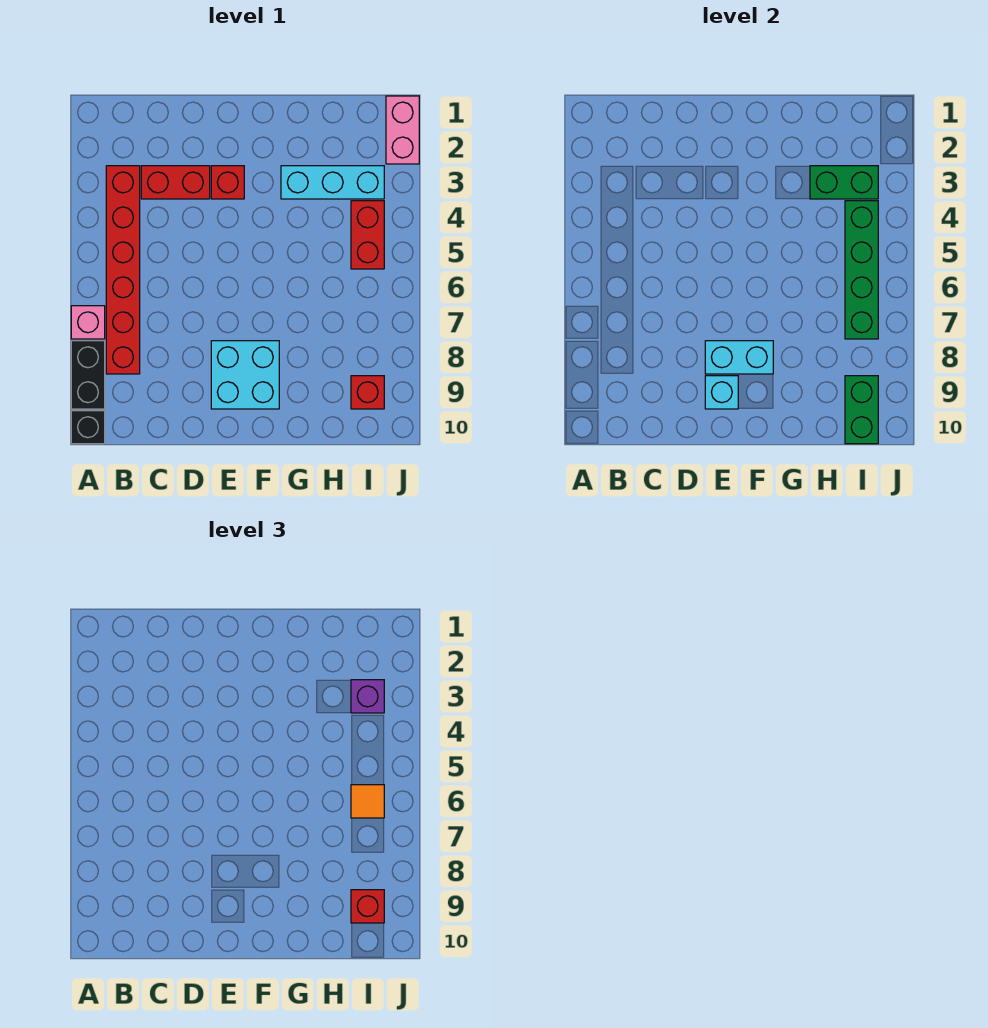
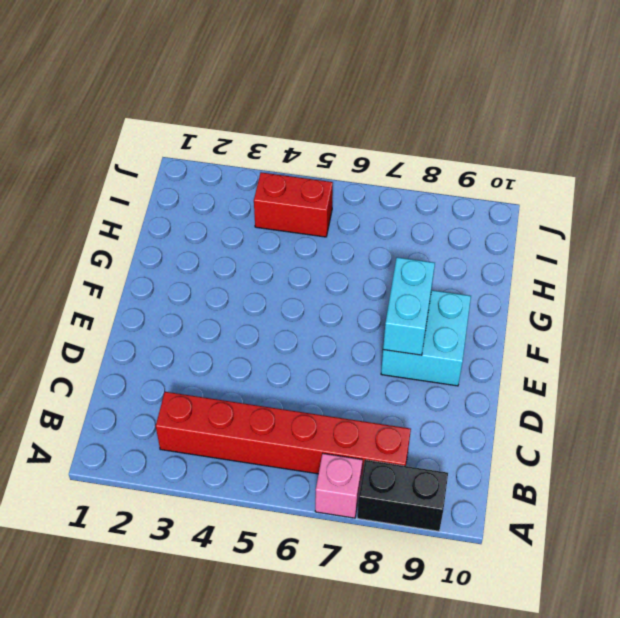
none -> black brick A10 level 1
none -> red brick C3:D3 level 1
none -> red brick E3 level 1

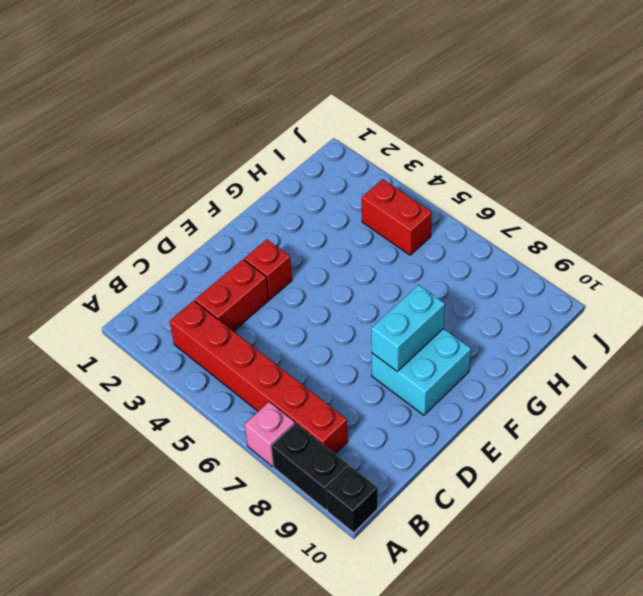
none -> cyan brick G3:I3 level 1
none -> red brick I9 level 1
none -> pink brick J1:J2 level 1

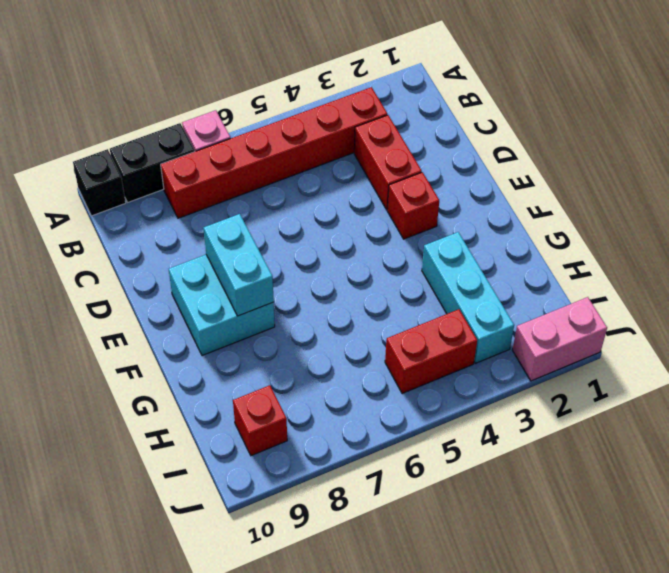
none -> cyan brick E9 level 2
none -> green brick H3:I3 level 2
none -> green brick I4:I7 level 2

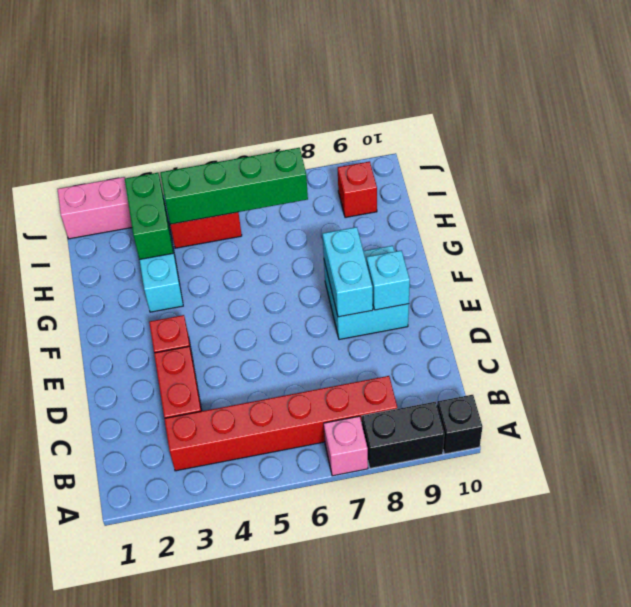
none -> green brick I9:I10 level 2
none -> purple brick I3 level 3
none -> orange tile I6 level 3

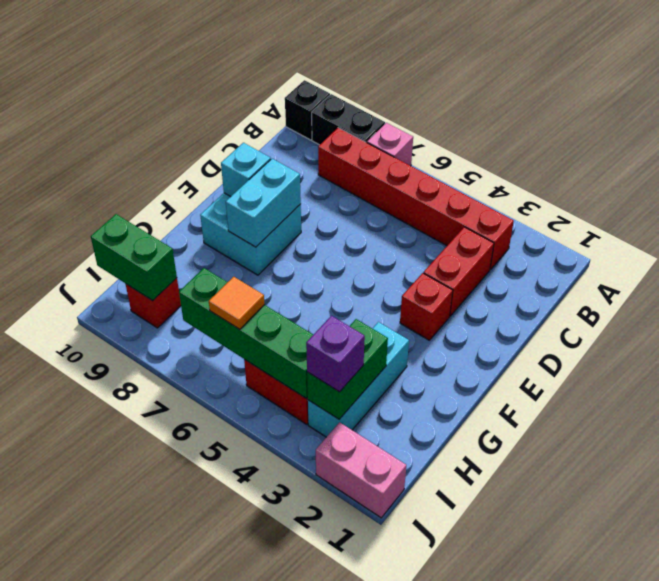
none -> red brick I9 level 3

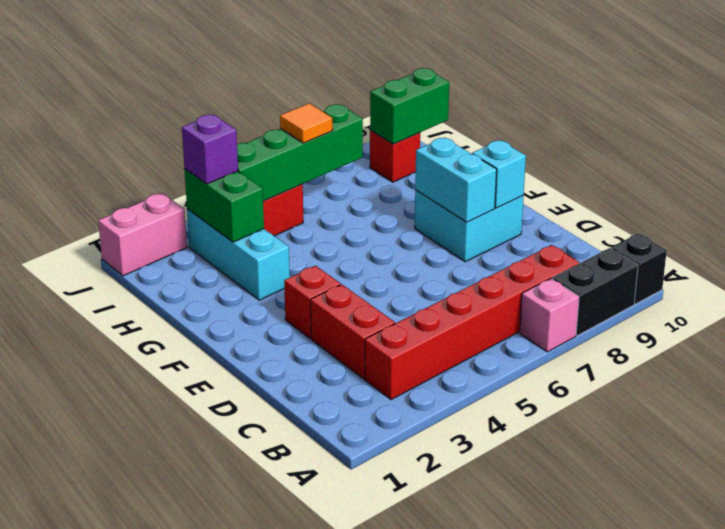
none -> red brick I9 level 3

